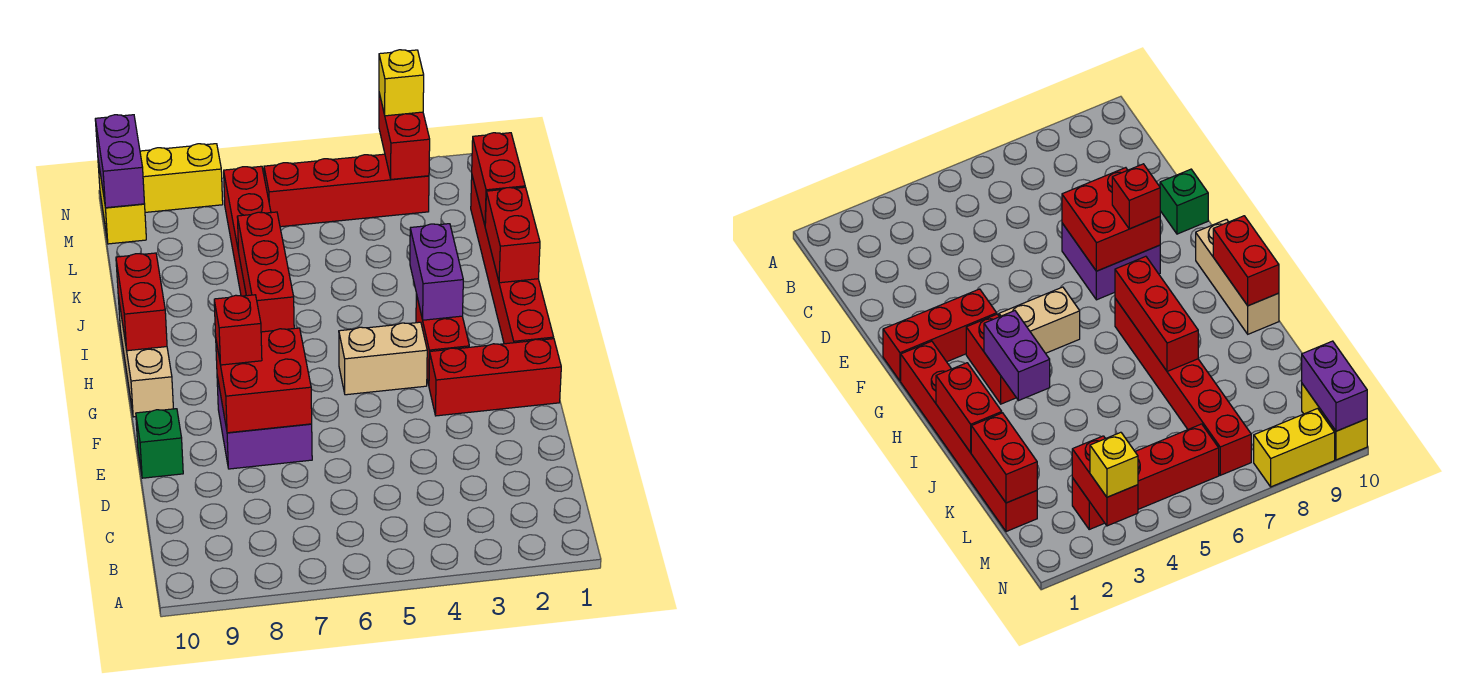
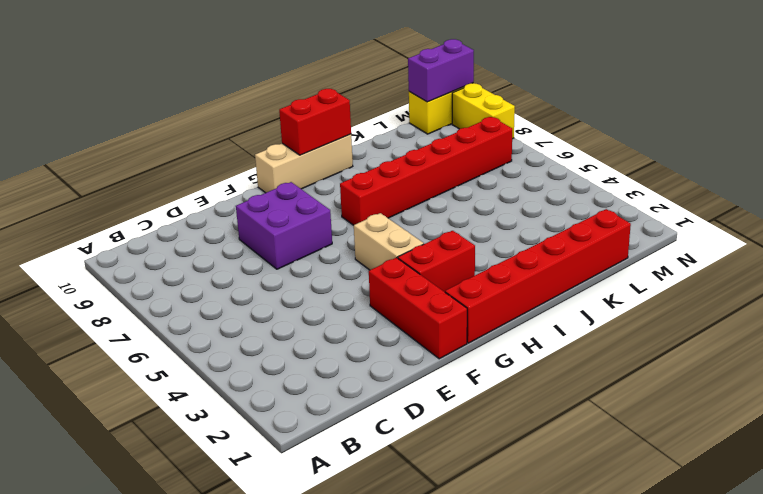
none -> green brick E10 level 1
none -> red brick M3:M6 level 1
none -> red brick E7:F8 level 2

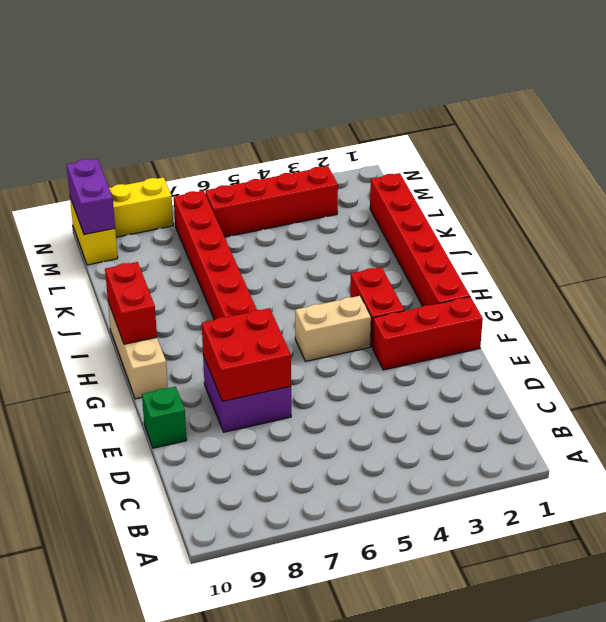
none -> purple brick H3:I3 level 2
none -> red brick H7:J7 level 2
none -> red brick I1:J1 level 2

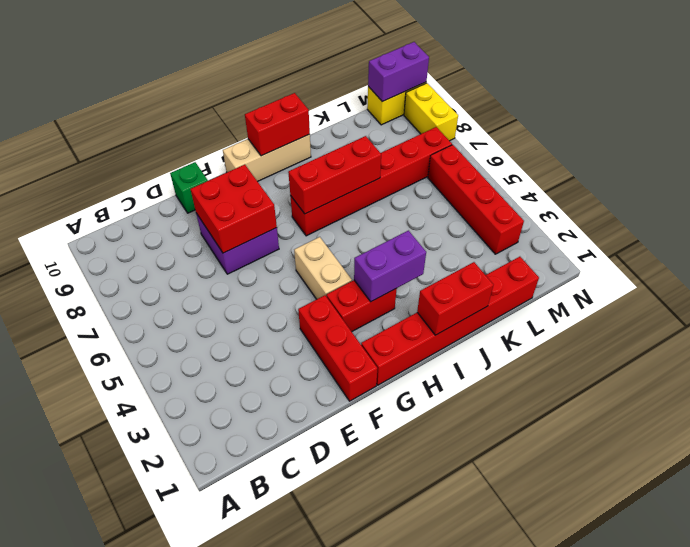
none -> red brick K1:L1 level 2
none -> red brick M3:N3 level 2
none -> red brick F8 level 3

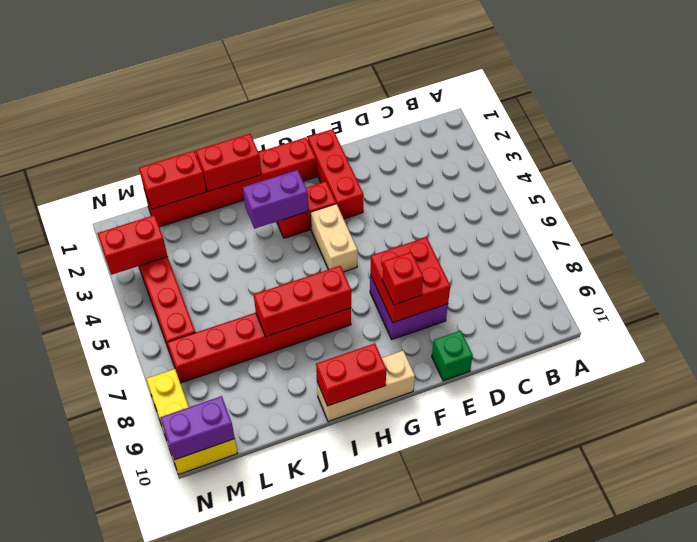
none -> yellow brick N3 level 3

